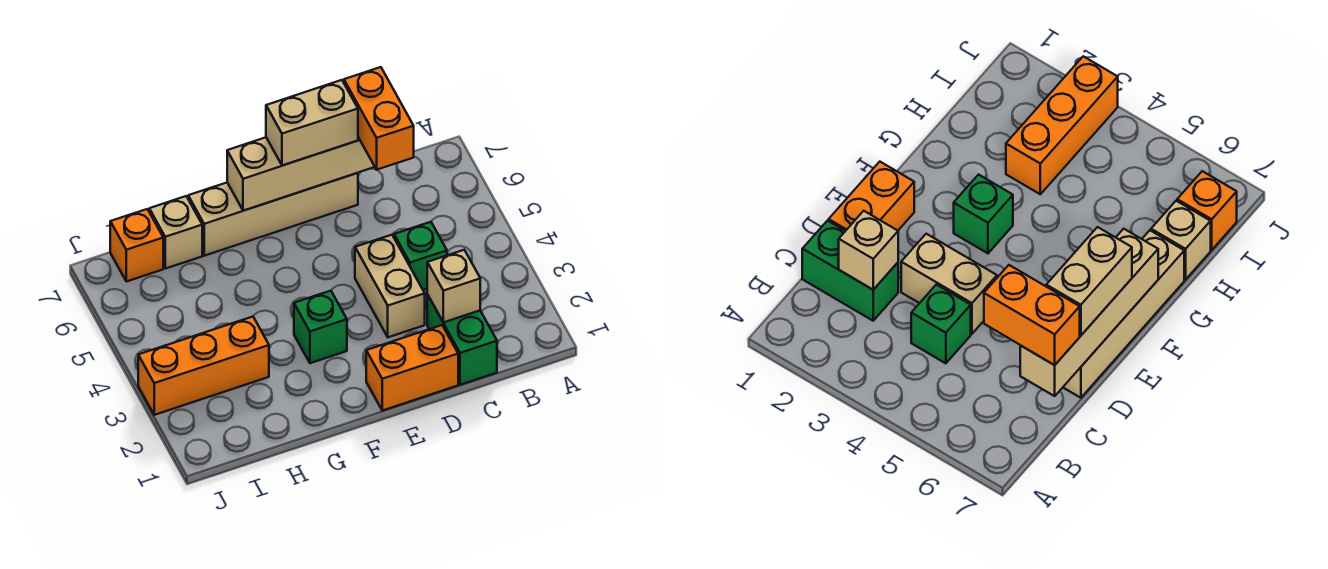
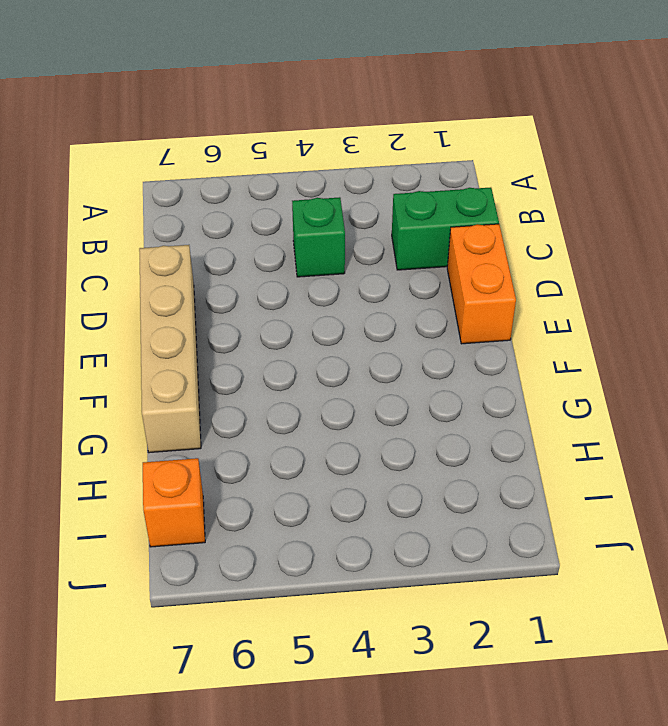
none -> tan brick D3:D4 level 1
none -> green brick F3 level 1
none -> orange brick H3:J3 level 1

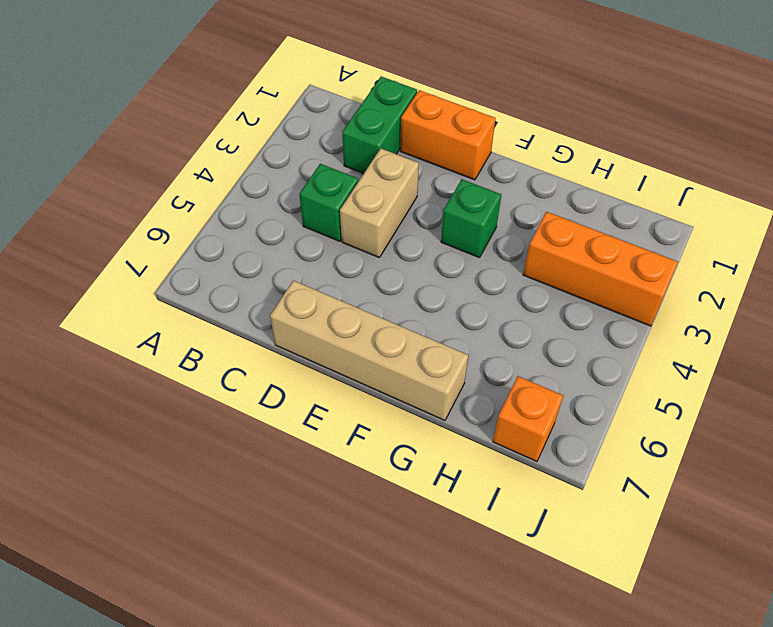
none -> tan brick H7 level 1
none -> tan brick C2 level 2
none -> tan brick C7:F7 level 2

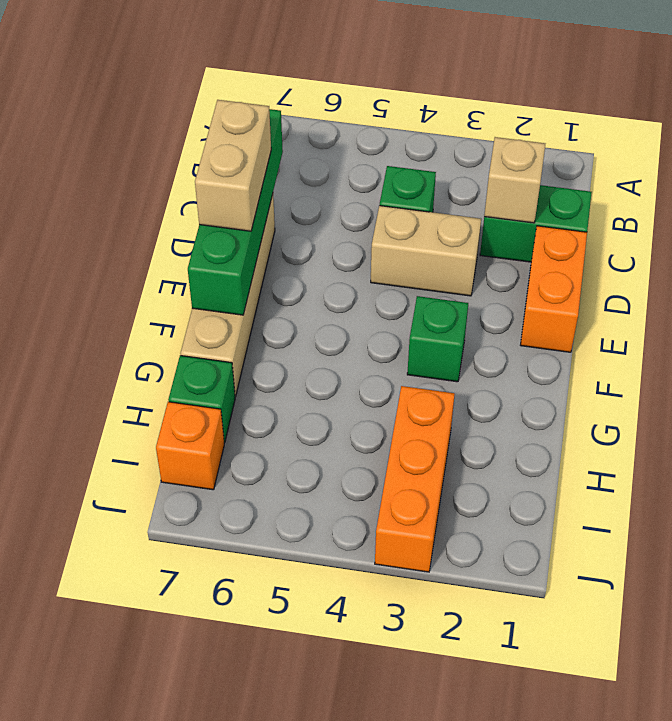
green brick C7:F7 level 2 -> tan brick C7:F7 level 2
green brick H7 level 1 -> tan brick H7 level 1
none -> orange brick C6:C7 level 3

